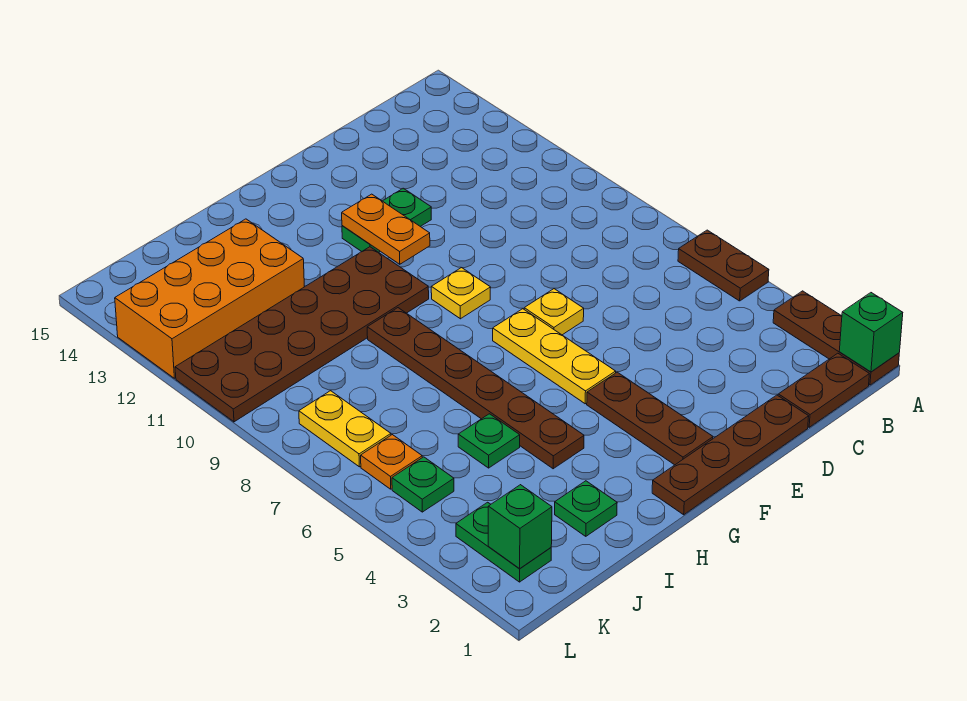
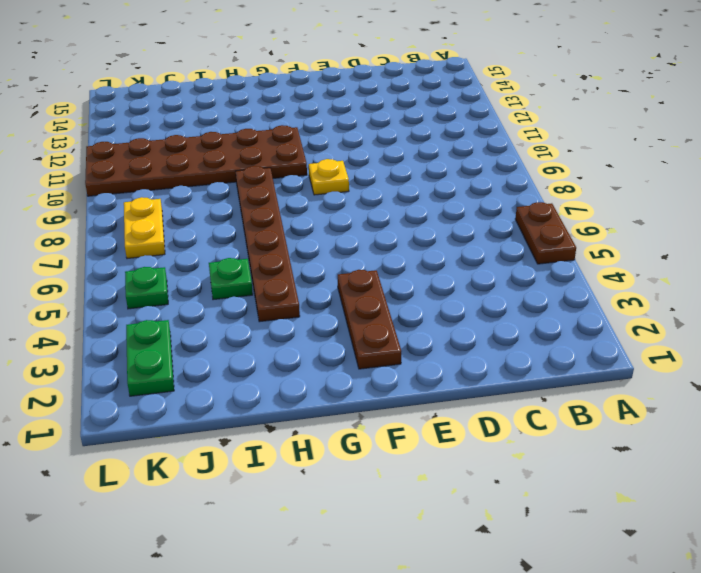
none -> brown plate A1:A3 level 1
none -> brown plate B1:C1 level 1
none -> brown plate D1:G1 level 1

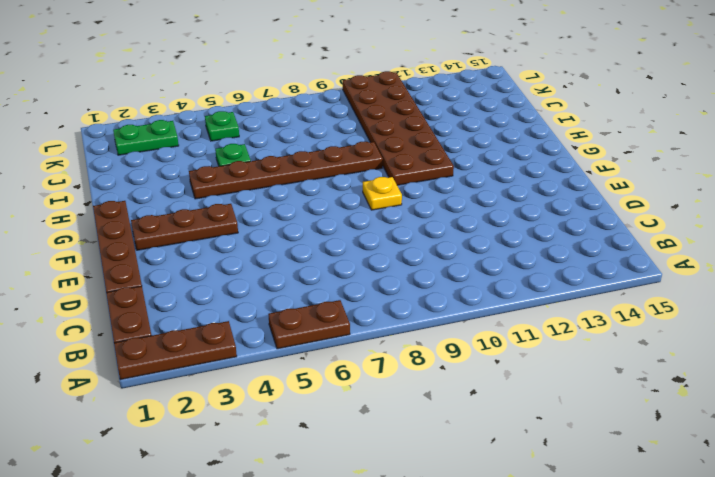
none -> yellow plate E7 level 1
none -> green plate E12:F12 level 1
none -> yellow plate F5:F7 level 1

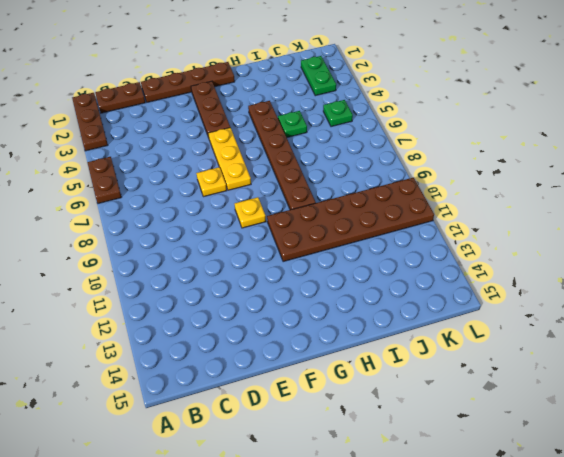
none -> green plate E12:F12 level 1
none -> green plate I2 level 1
none -> orange brick I12:L13 level 1

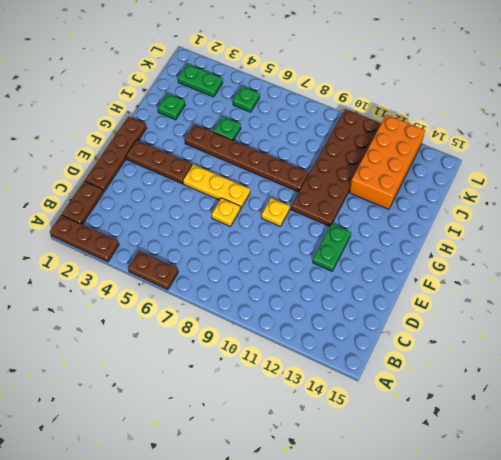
none -> orange plate K6 level 1
none -> yellow plate K7:K8 level 1
none -> green brick A1 level 2

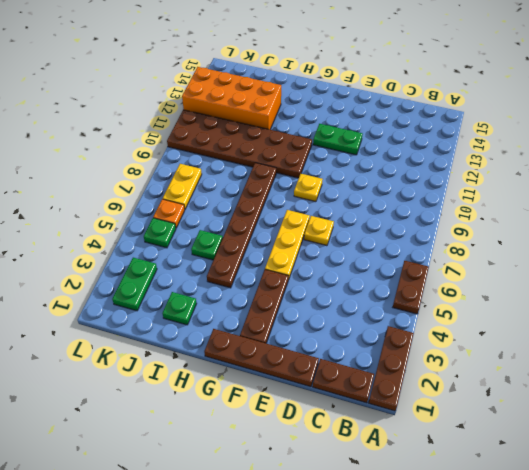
none -> green brick A1 level 2
none -> orange plate F11:F12 level 2
none -> green brick K2 level 2

